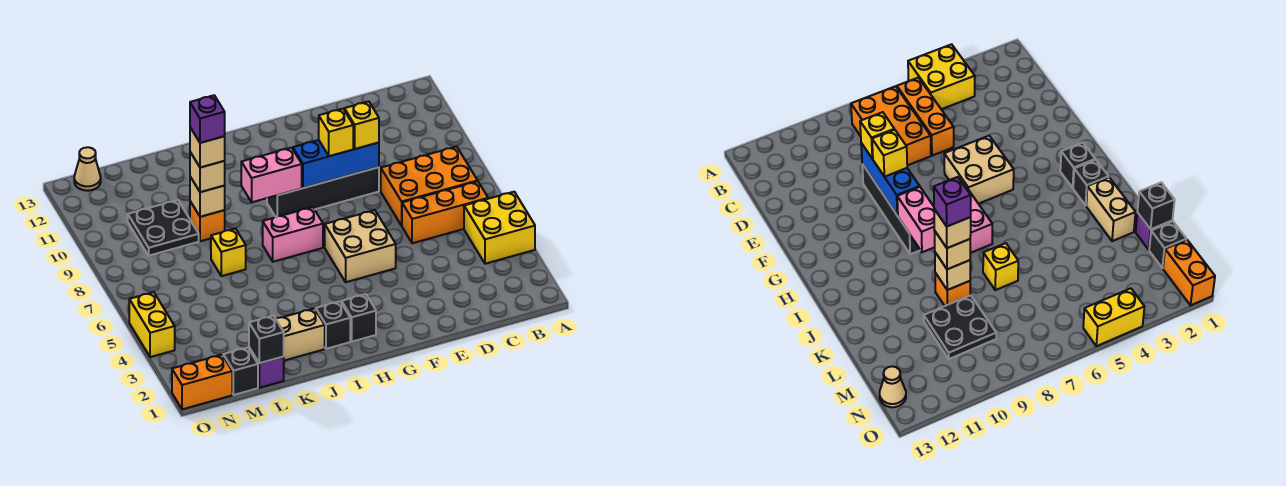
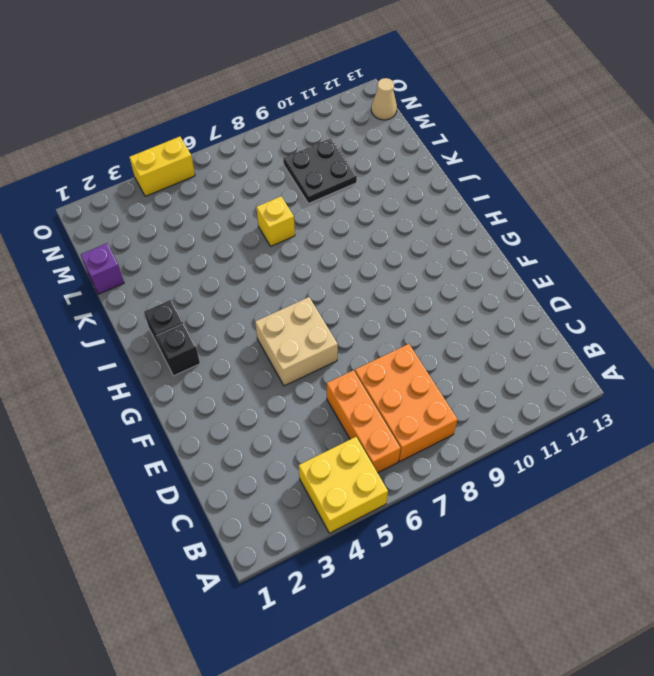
none -> black brick E9:H9 level 1
none -> pink brick H7:I7 level 1
none -> tan brick J2:K2 level 1

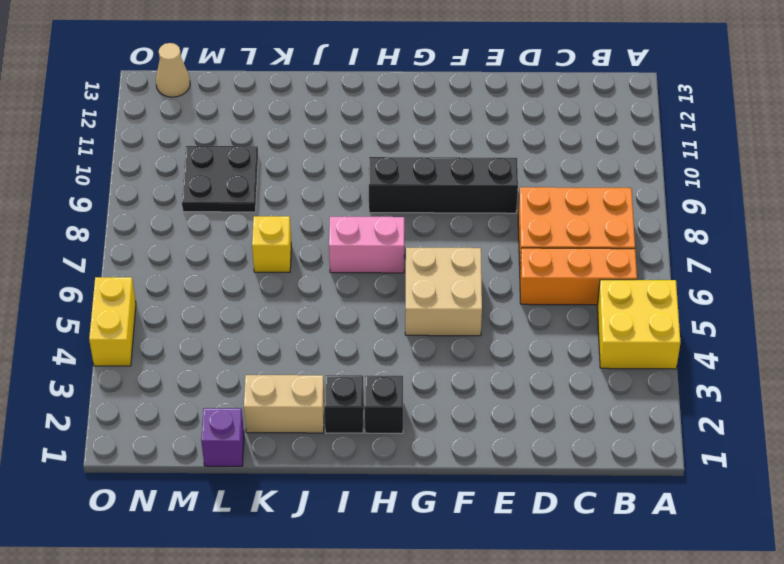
none -> orange brick K9 level 1
none -> black brick M1 level 1
none -> orange brick N1:O1 level 1

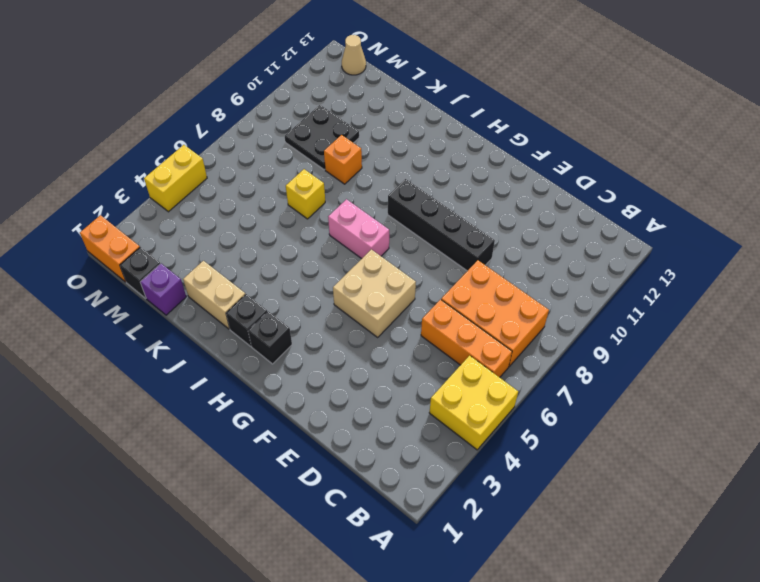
none -> blue brick E9:G9 level 2
none -> pink brick H9:I9 level 2
none -> tan brick K9 level 2

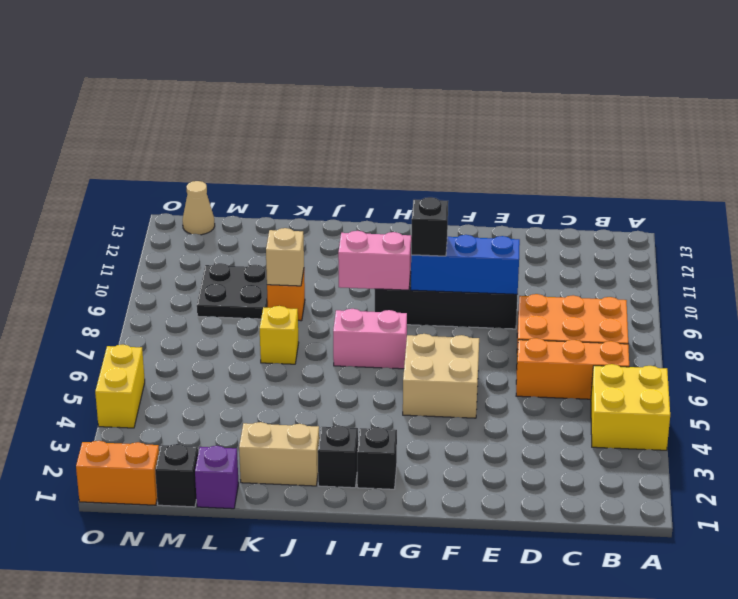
black brick G9 level 3 -> black brick L1 level 2
none -> yellow brick E9 level 3
none -> yellow brick F9 level 3
none -> tan brick K9 level 3

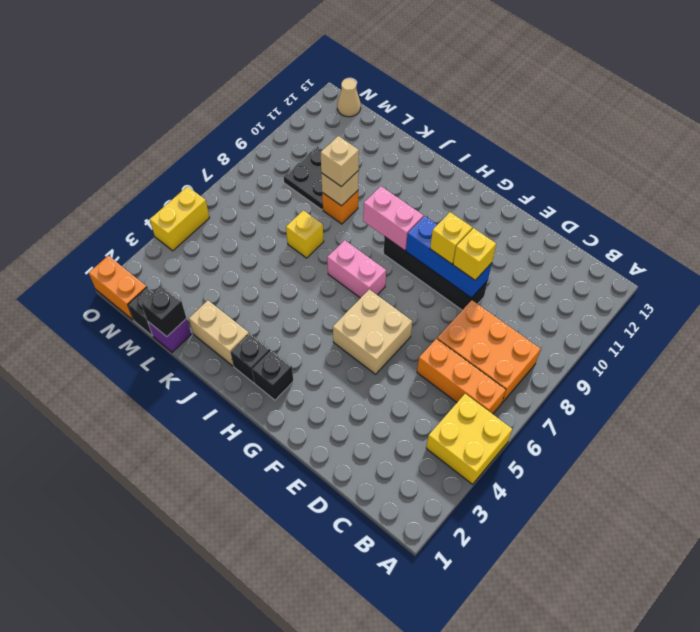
none -> tan brick K9 level 4
none -> purple brick K9 level 5

